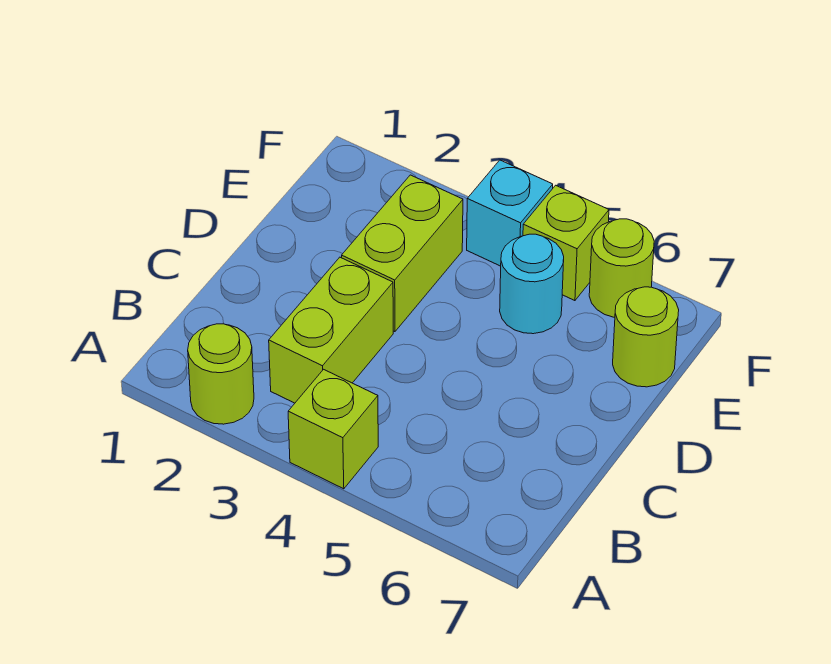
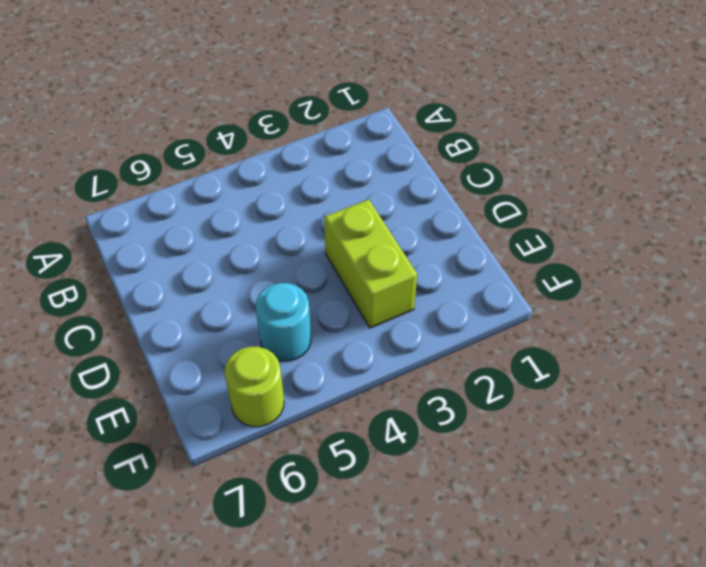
none -> lime round brick A2 level 1
none -> lime brick A4 level 1

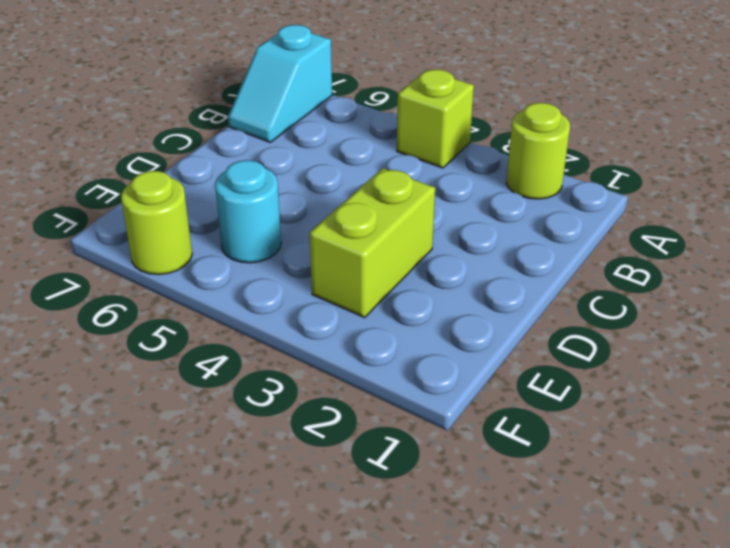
cyan slope A7:B7 level 1 top A -> none
none -> lime brick B3:C3 level 1
none -> lime round brick E7 level 1

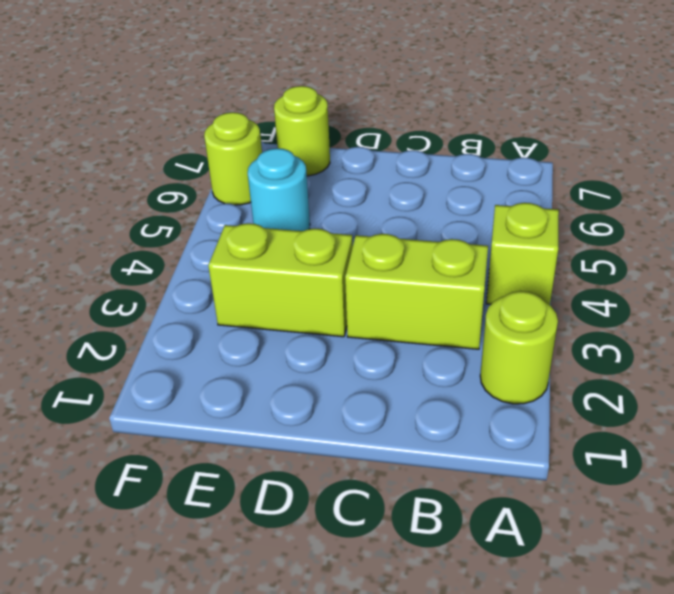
none -> cyan brick F4 level 1
none -> lime brick F5 level 1

